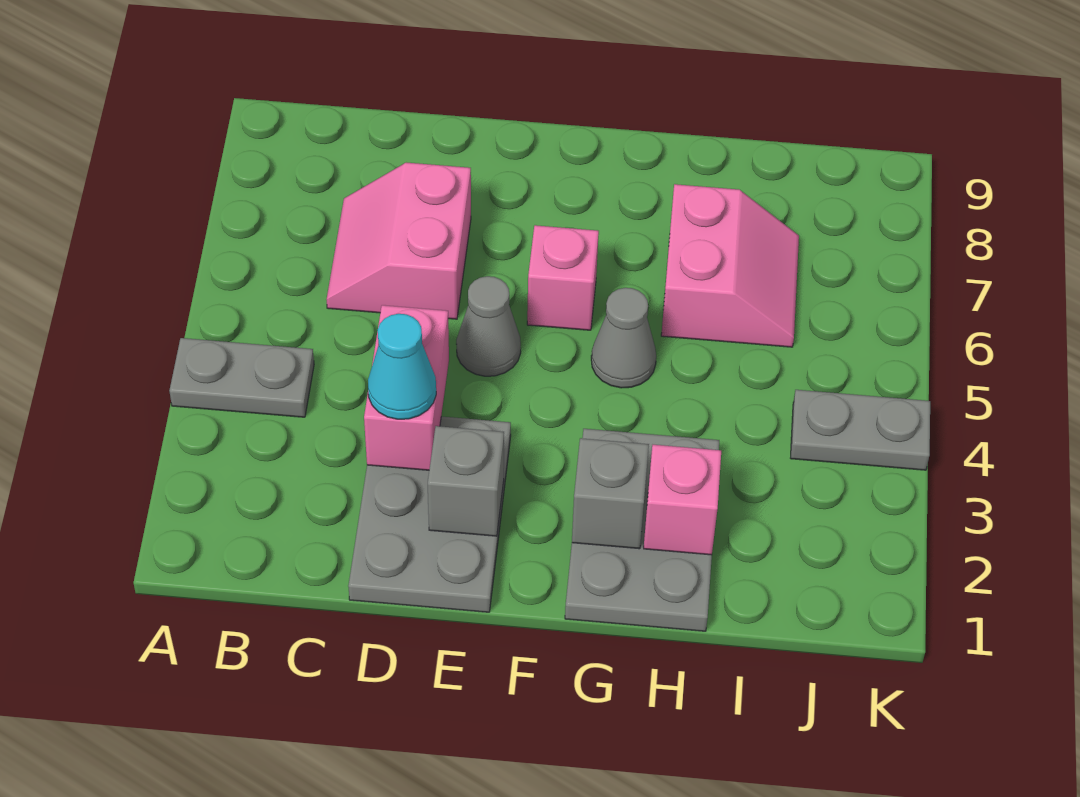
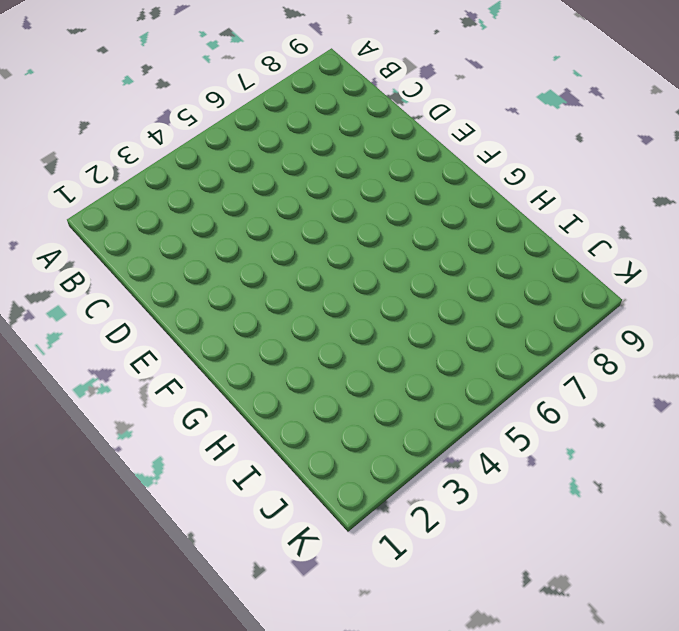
none -> grey plate A4:B4 level 1
none -> pink slope C6:D7 level 1 top D
none -> grey plate D1:E3 level 1

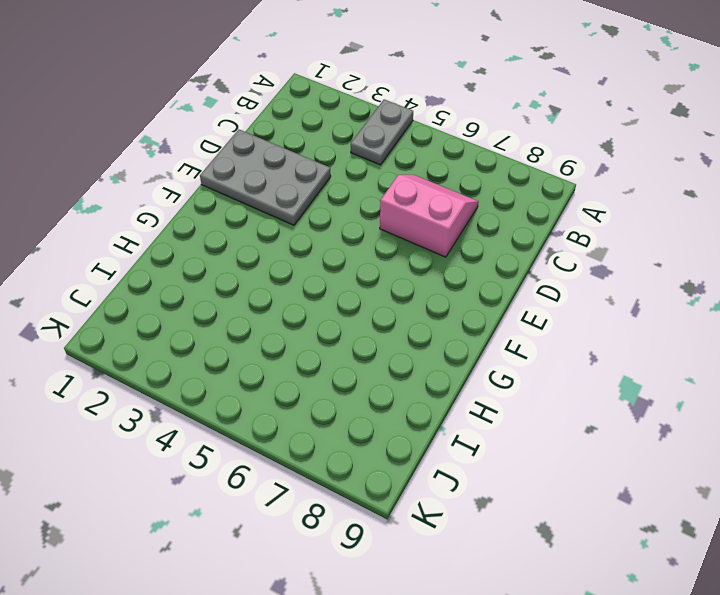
none -> grey cone E5 level 1
none -> pink brick F6 level 1
none -> grey plate G1:H3 level 1

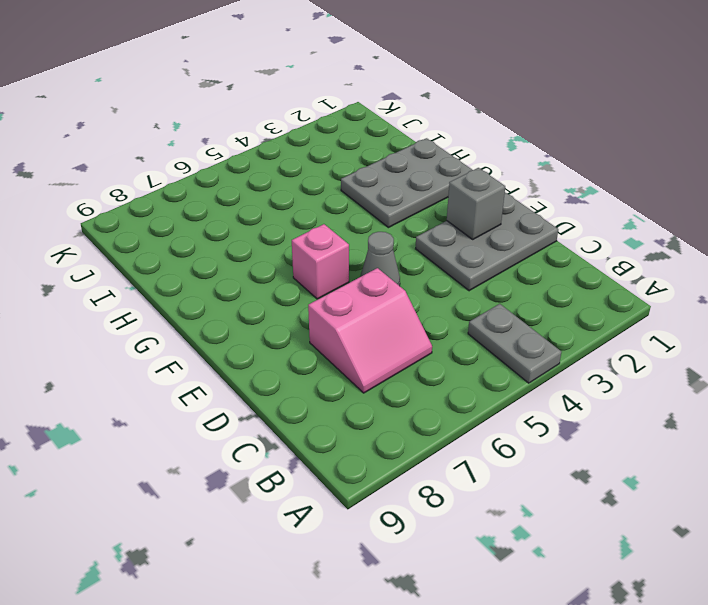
none -> grey cone G5 level 1
none -> pink slope H6:I7 level 1 top H
none -> grey plate J4:K4 level 1

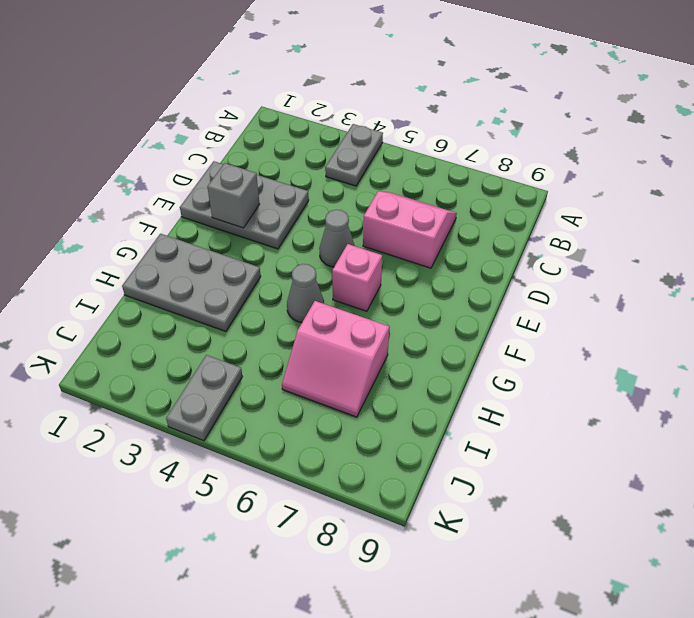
none -> pink brick D3:D4 level 2
none -> grey brick G2 level 2
none -> pink brick H2 level 2

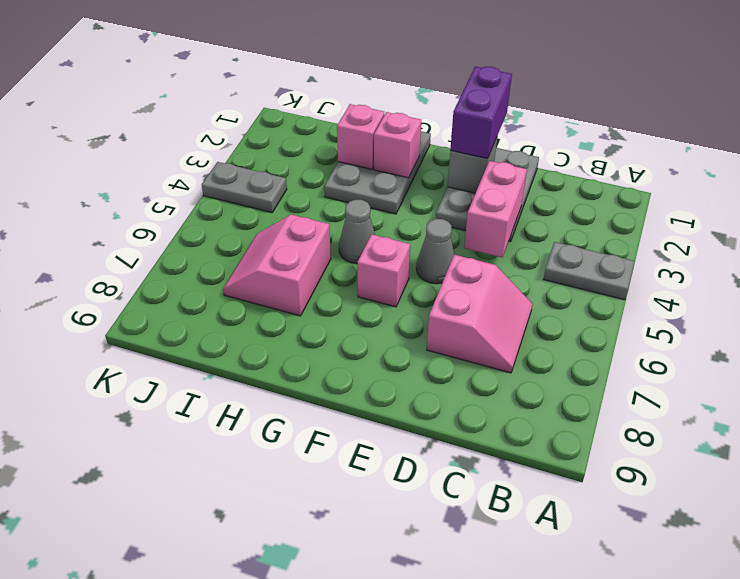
purple brick E1:E2 level 3 -> none
pink brick G2 level 2 -> grey brick G2 level 2
none -> cyan cone D3 level 3

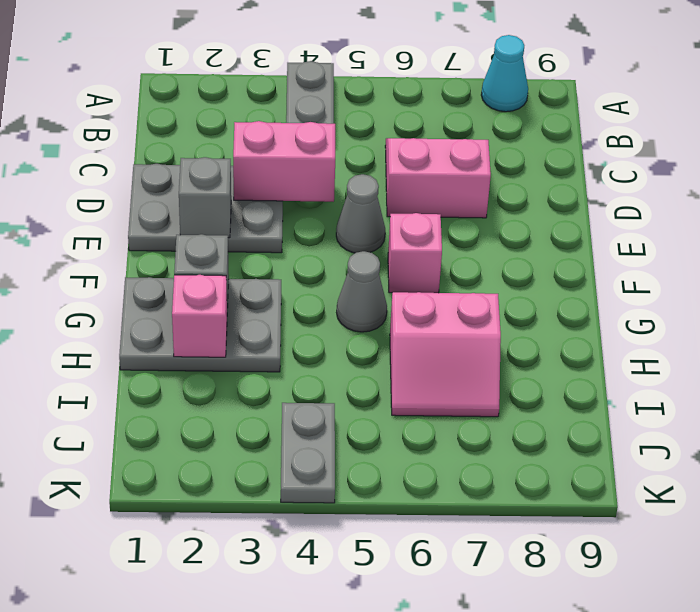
cyan cone A8 level 1 -> cyan cone D3 level 3

